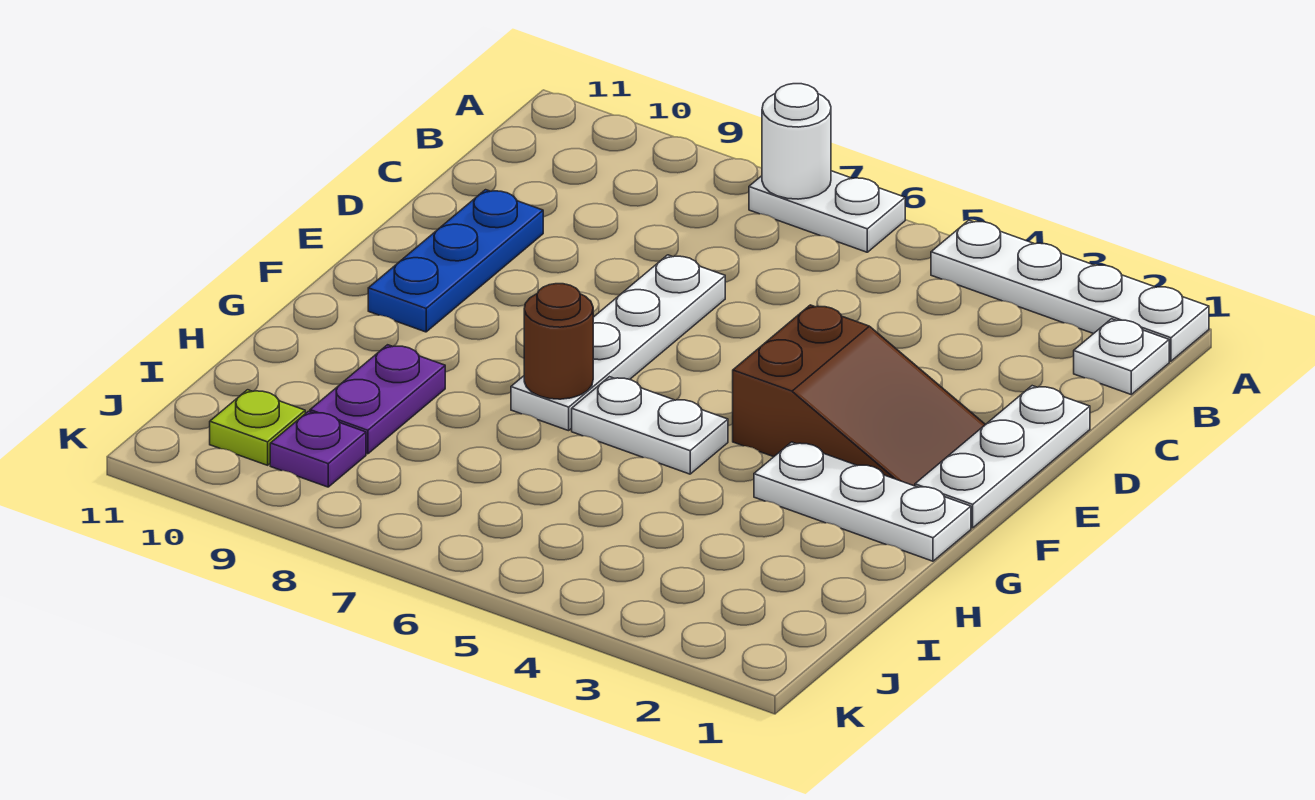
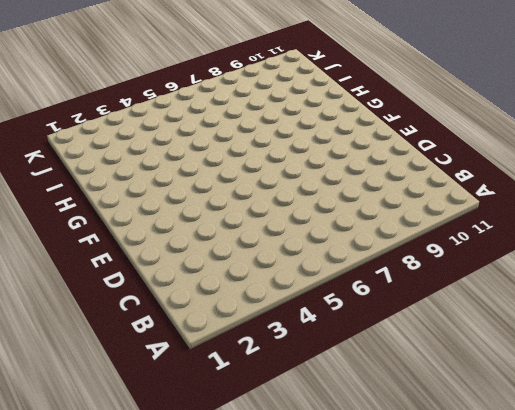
none -> white plate A1:A4 level 1
none -> white plate A6:A7 level 1
none -> white plate B1 level 1

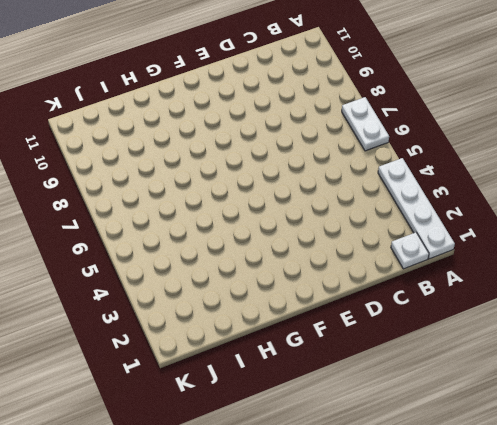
none -> white plate D1:F1 level 1
none -> white plate D7:G7 level 1
none -> blue plate D10:F10 level 1

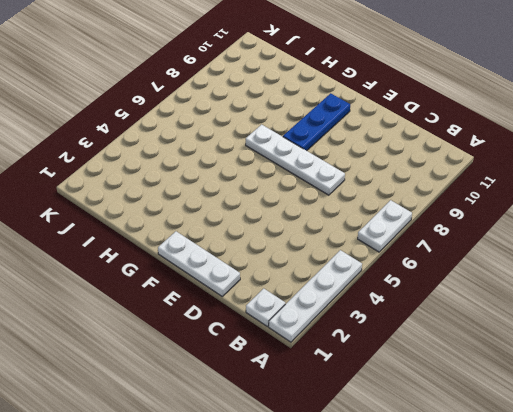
blue plate F8:F10 level 1 -> blue plate D10:F10 level 1
none -> brown slope E2:F4 level 1 top 4
none -> white plate G1:G3 level 1
none -> white plate G5:G6 level 1

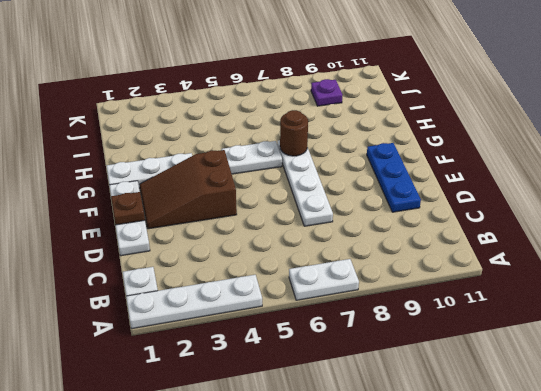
brown plate E1 level 2 -> none
none -> purple plate H9:I9 level 1
none -> lime plate J10 level 1
none -> white round brick A7 level 2

